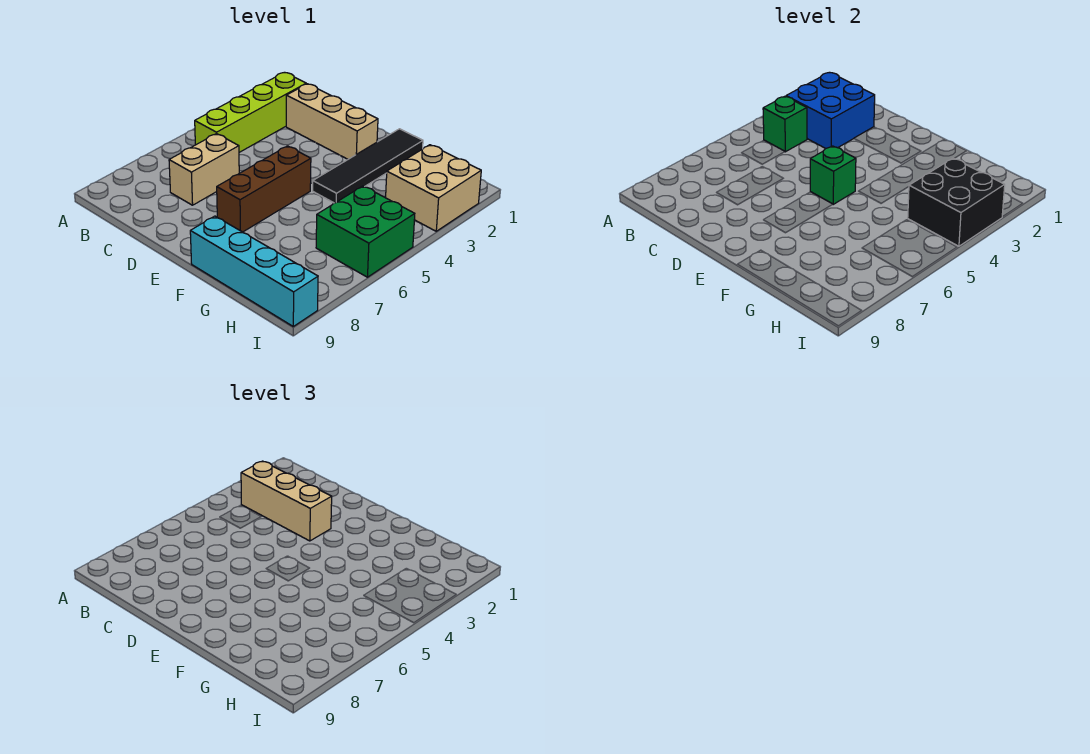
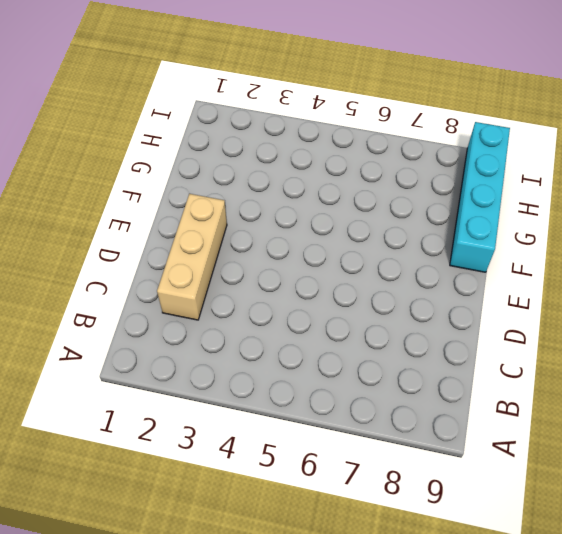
none -> lime brick B2:B5 level 1
none -> tan brick C6:C7 level 1
none -> brown brick E5:E7 level 1

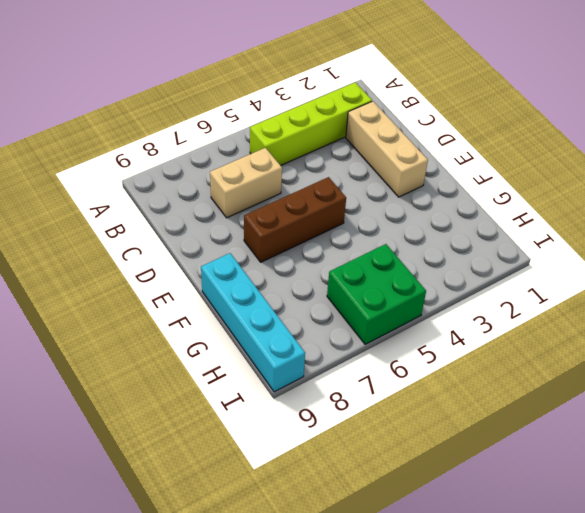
none -> black tile F1:F4 level 1
none -> tan brick H2:I3 level 1
none -> blue brick B2:C3 level 2

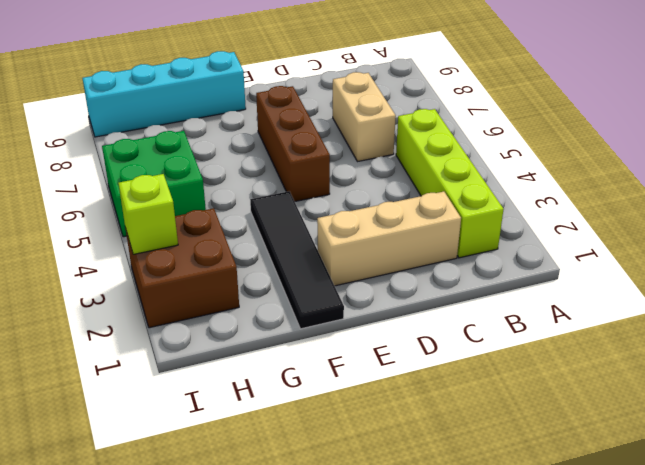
brown brick H2:I3 level 1 -> tan brick H2:I3 level 1
lime brick I3 level 2 -> black brick H3:I4 level 2
none -> blue brick B2:C3 level 2
none -> green brick B4 level 2
none -> green brick E5 level 2

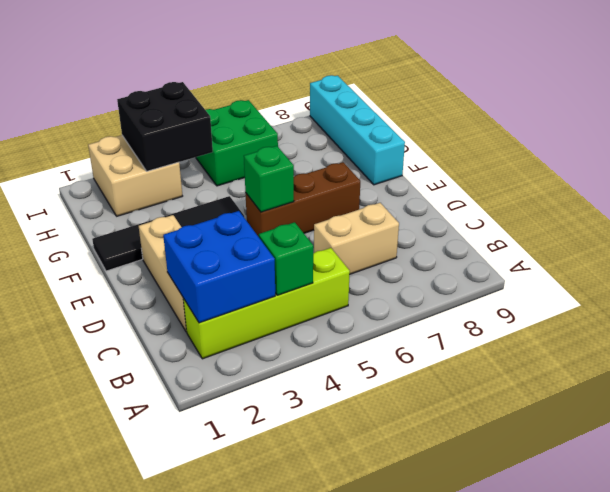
none -> tan brick B3:D3 level 3

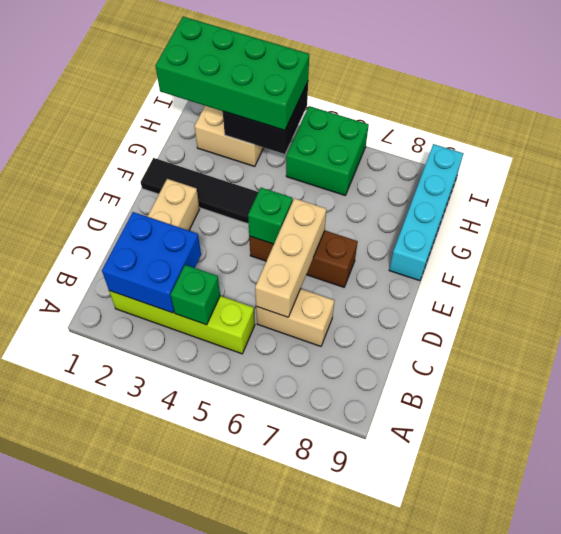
tan brick C6:E6 level 2 -> tan brick B3:D3 level 3
green brick H1:I4 level 3 -> none

